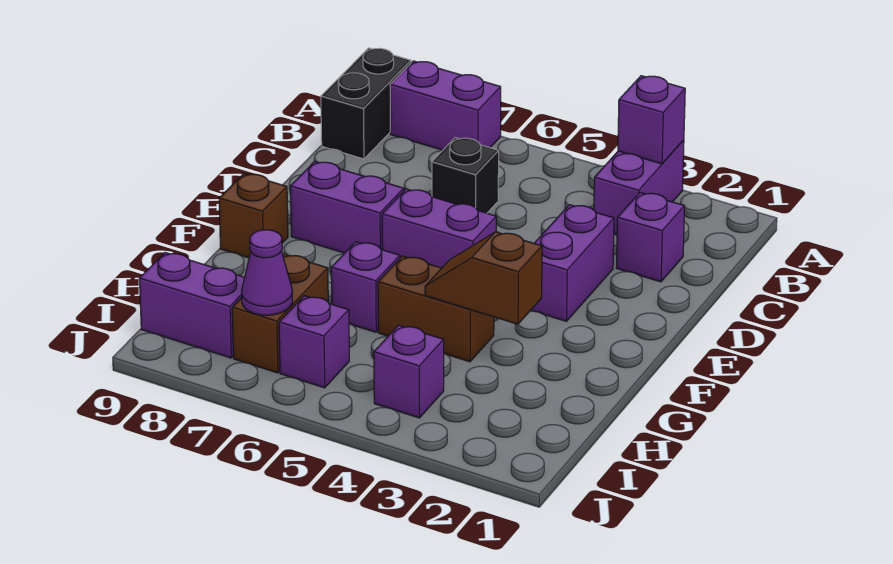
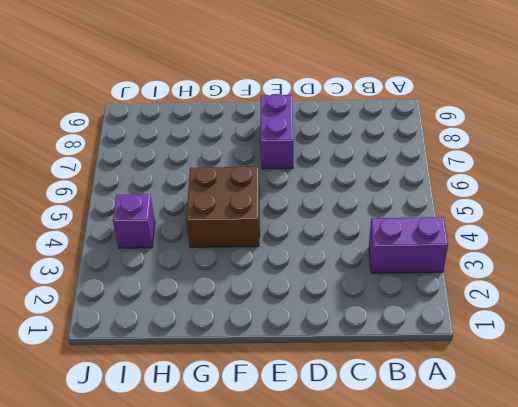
brown brick F4:G5 level 1 -> brown brick G4:G5 level 1
none -> purple brick A7:A8 level 1
none -> black brick A9:B9 level 1
none -> purple brick C2 level 1

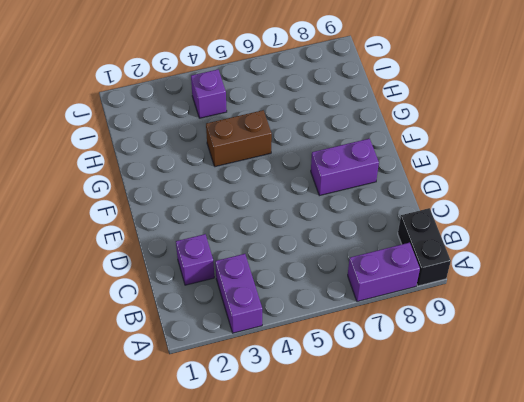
none -> black brick C6 level 1
none -> purple brick D3:E3 level 1
none -> purple brick E5:E6 level 1

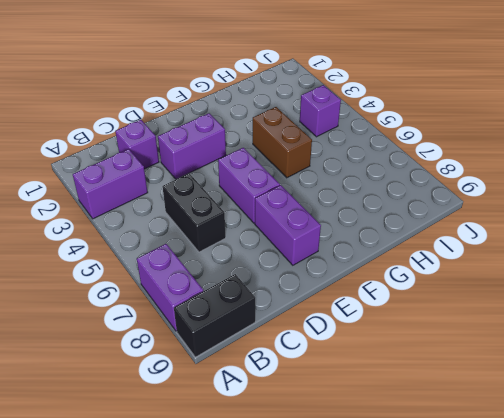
black brick C5:C6 level 1 -> black brick C6 level 1
none -> brown brick F9 level 1
none -> purple brick G6 level 1
none -> brown brick H7:I7 level 1

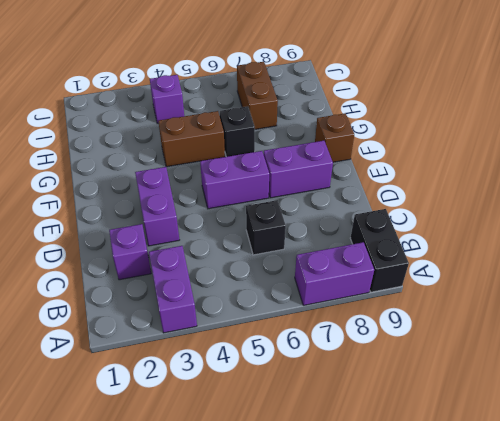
black brick G6 level 1 -> purple brick G6 level 1
none -> purple brick I6 level 1
none -> purple brick I8:I9 level 1
none -> purple brick A3 level 2

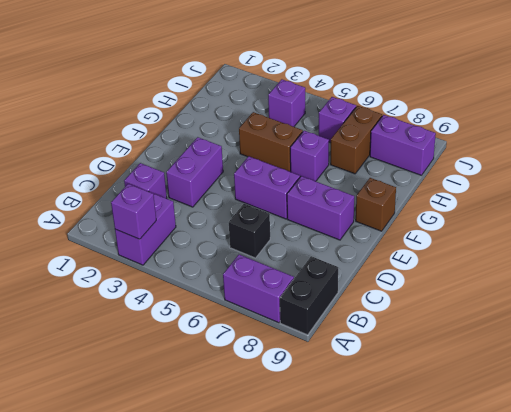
none -> brown slope G3:G4 level 2 top 3
none -> purple cone I7 level 2

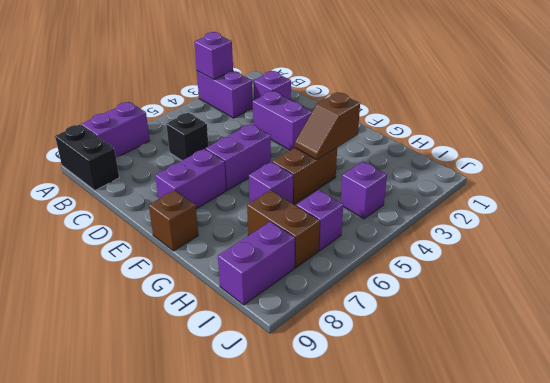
none -> purple cone I7 level 2

